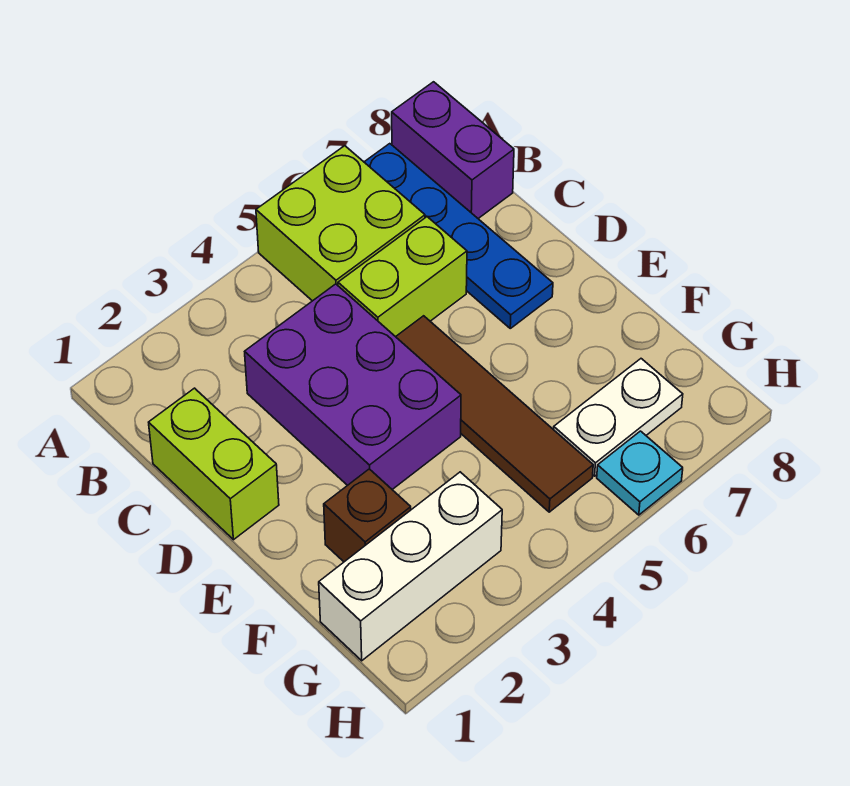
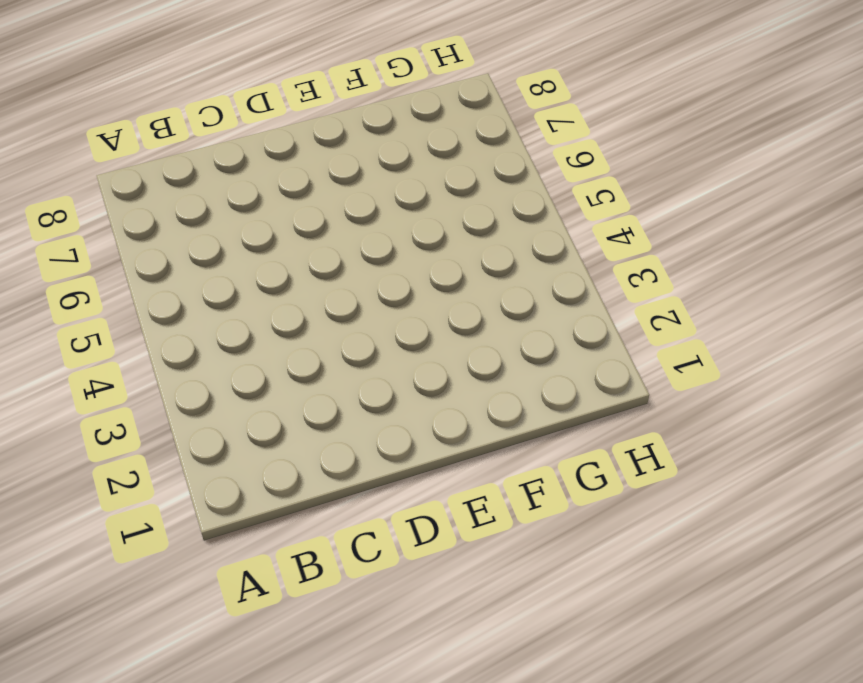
none -> lime brick A5:B6 level 1
none -> blue plate A7:D7 level 1

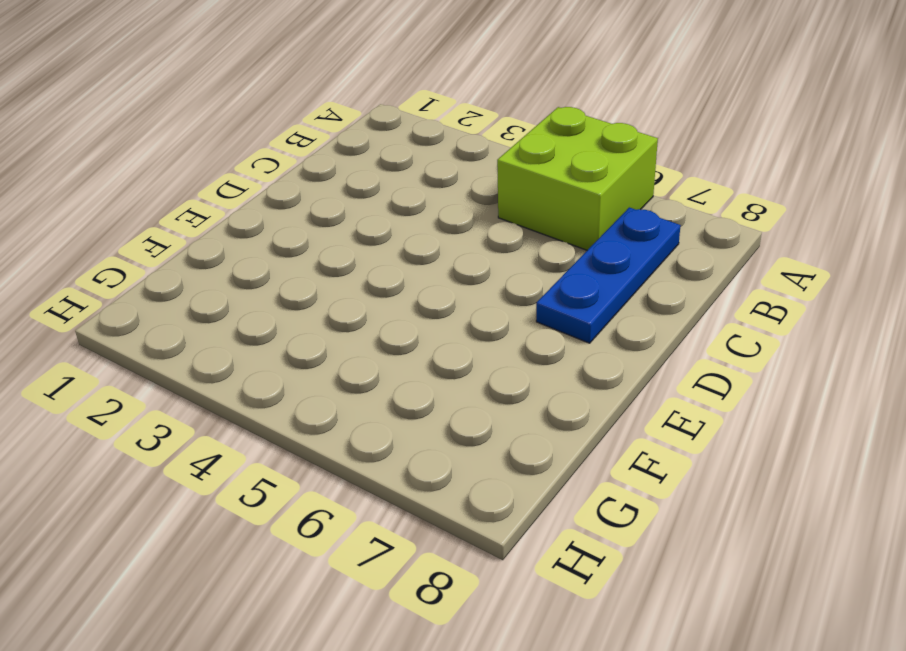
blue plate B7:D7 level 1 -> blue plate A7:D7 level 1
none -> purple brick A8:B8 level 1
none -> lime brick C1:D1 level 1

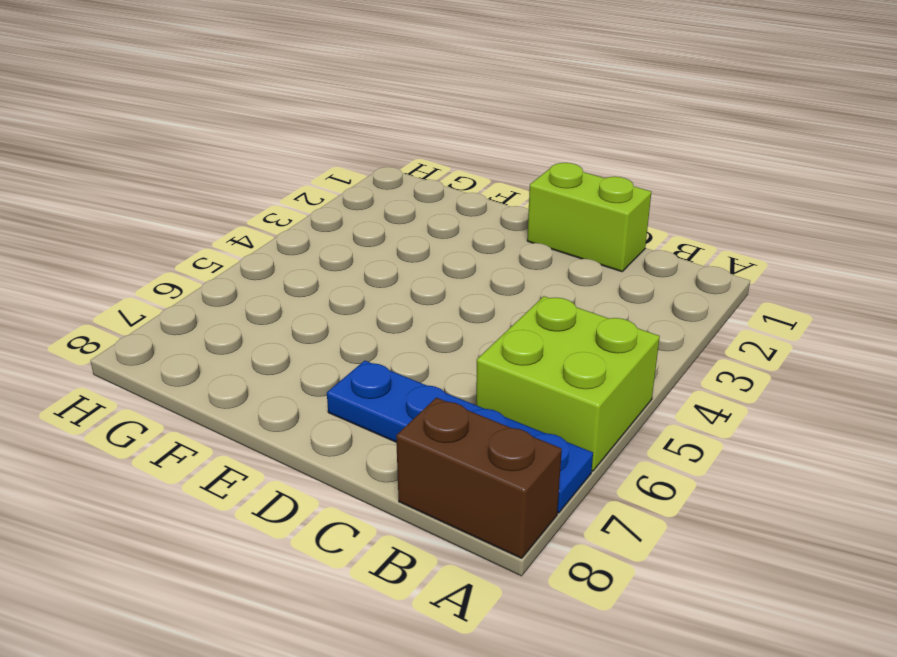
brown brick A8:B8 level 1 -> purple brick A8:B8 level 1
none -> purple brick C3:E4 level 1
none -> lime brick C5:C6 level 1

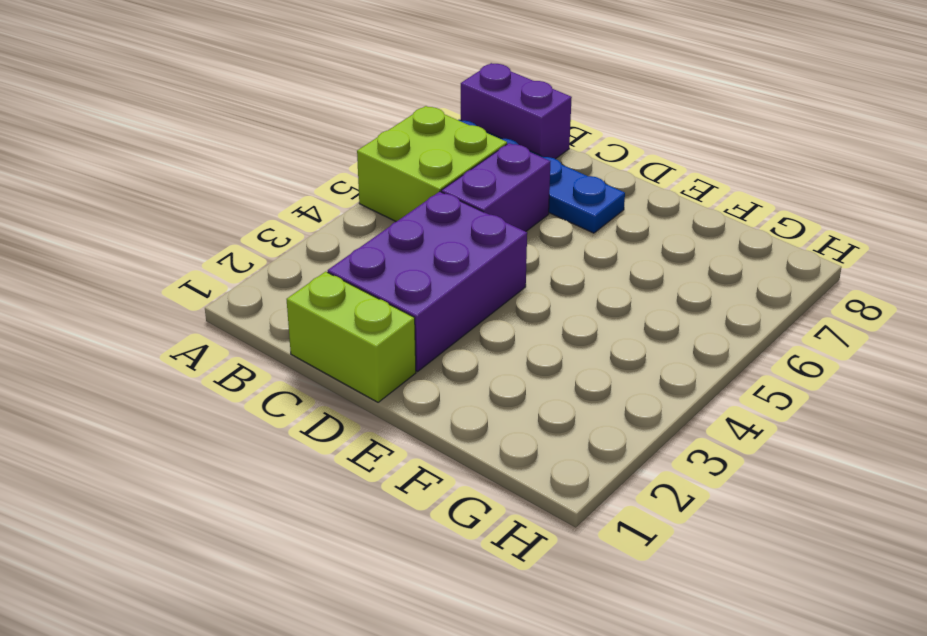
purple brick C2:D4 level 1 -> purple brick C3:E4 level 1
purple brick C5:C6 level 1 -> lime brick C5:C6 level 1
none -> brown tile D5:G5 level 1
none -> brown brick F2 level 1

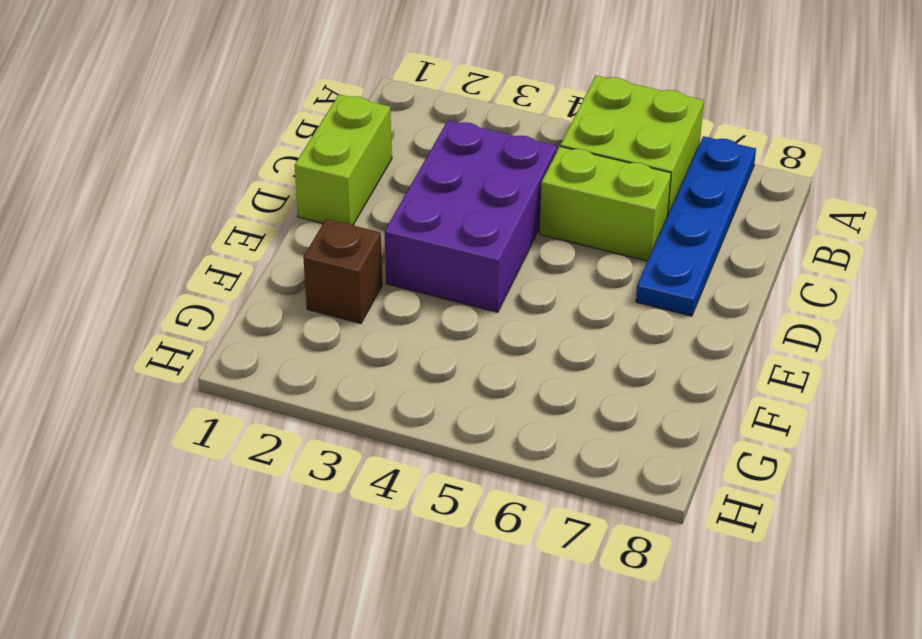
none -> purple brick A8:B8 level 1
none -> brown tile D5:G5 level 1

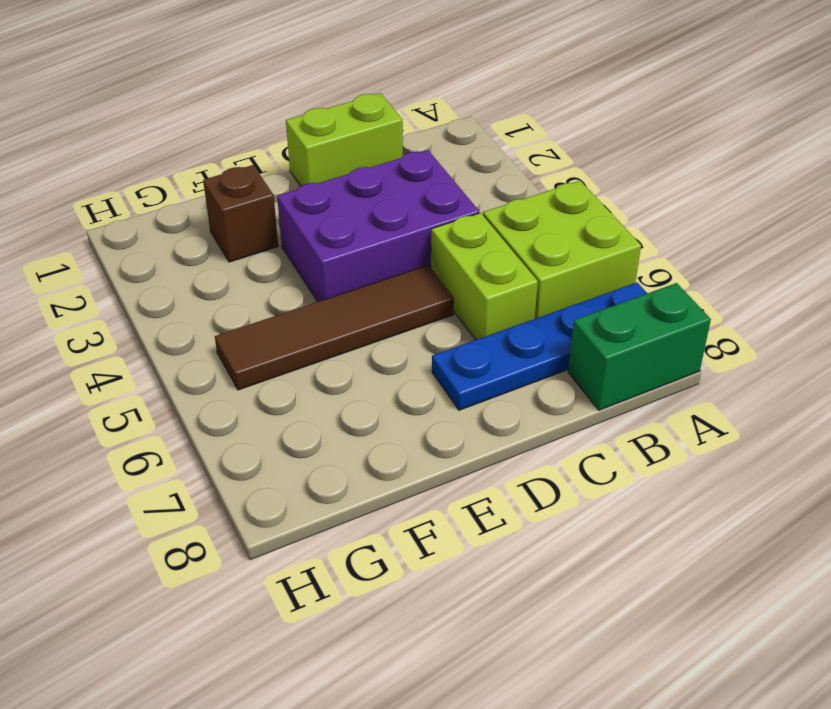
green brick A8:B8 level 1 -> purple brick A8:B8 level 1
none -> white brick G1:G3 level 1
none -> white plate G6:G7 level 1

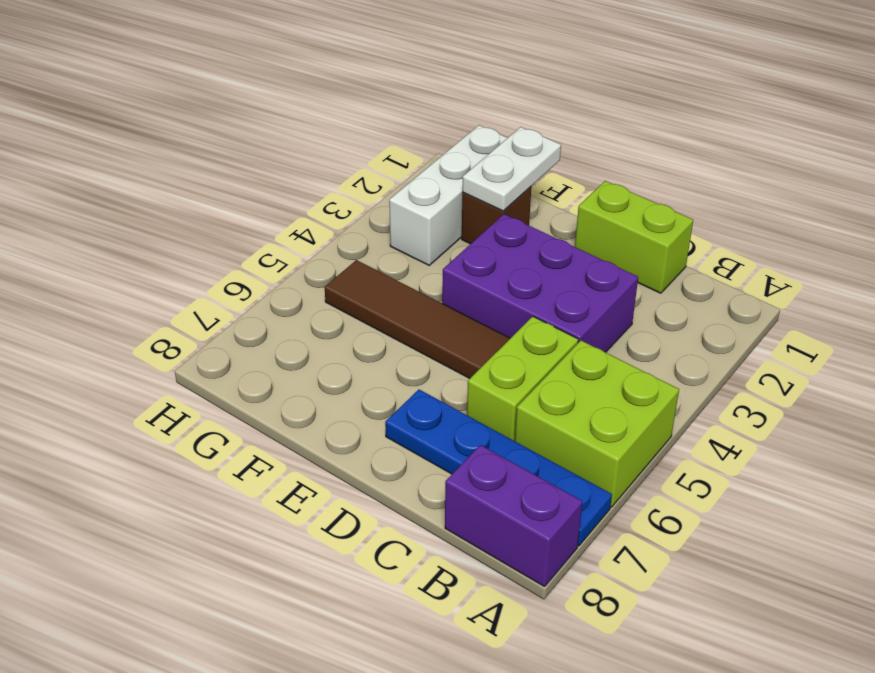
white plate F1:F2 level 2 -> white plate G6:G7 level 1
none -> cyan plate H6 level 1

